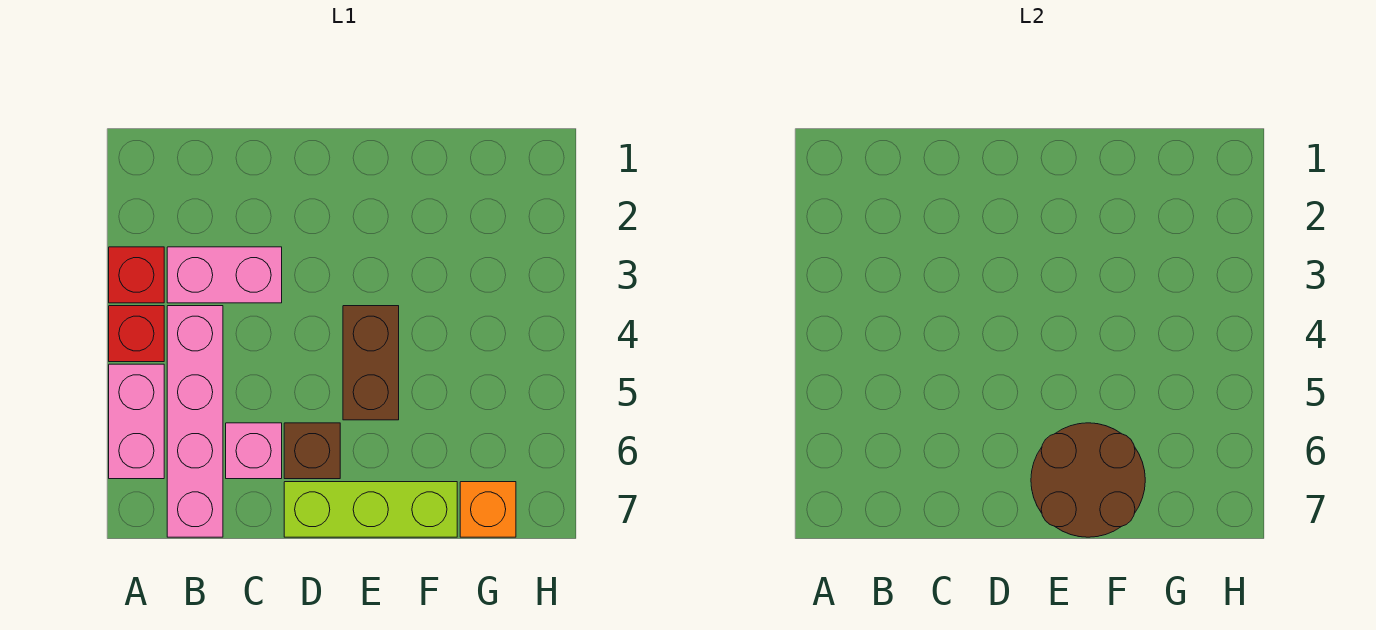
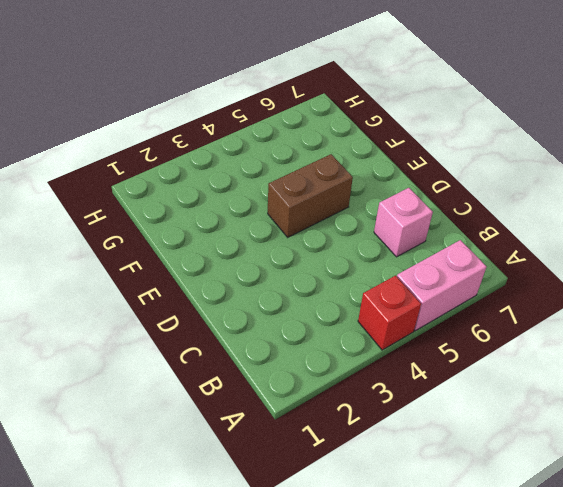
none -> red brick A3 level 1
none -> pink brick B3:C3 level 1

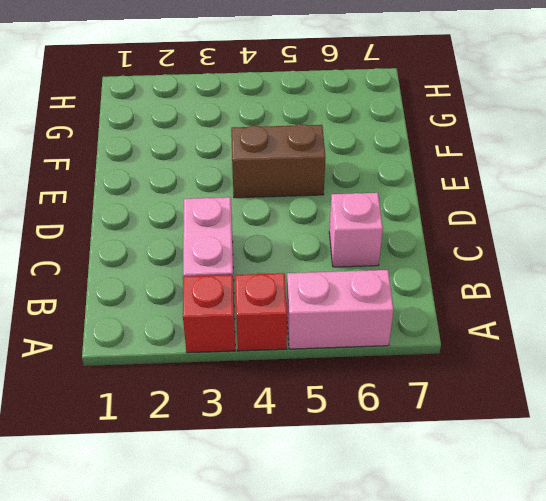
none -> pink brick B4:B7 level 1
none -> brown brick D6 level 1

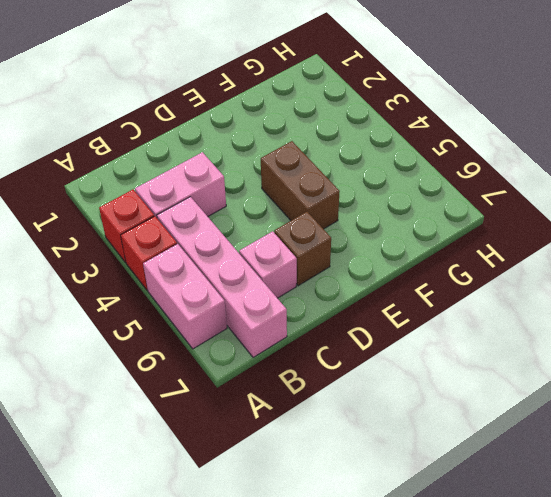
none -> lime brick D7:F7 level 1
none -> orange brick G7 level 1

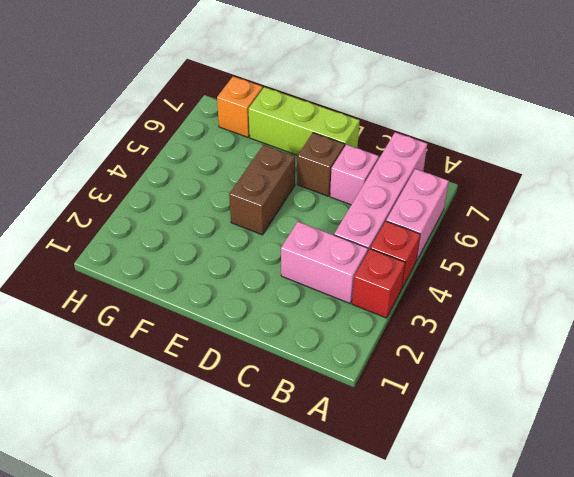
none -> brown round brick E6:F7 level 2

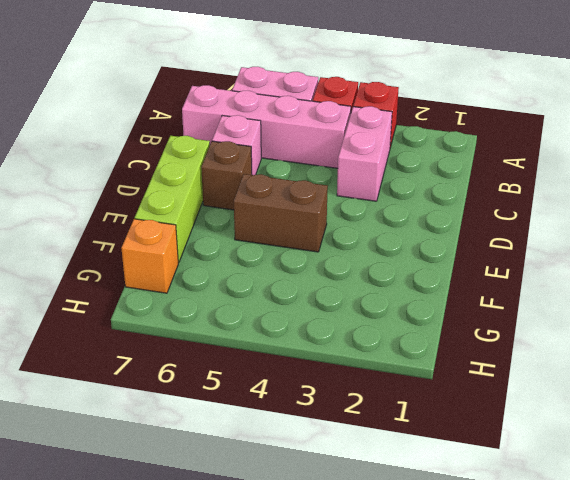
none -> brown round brick E6:F7 level 2

